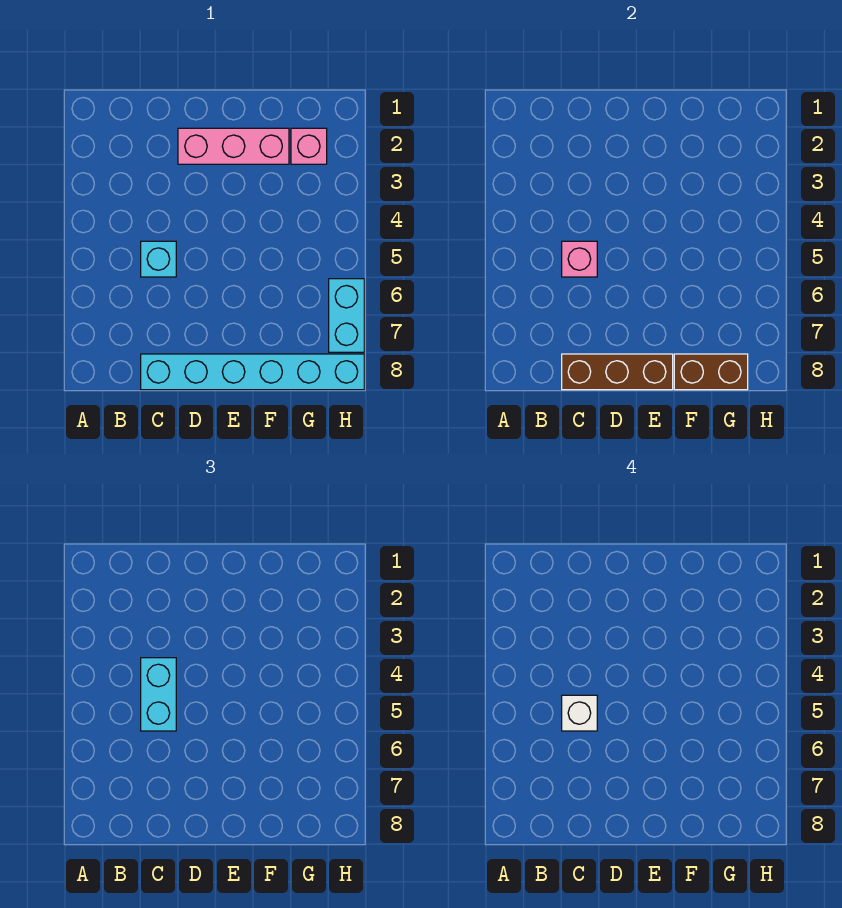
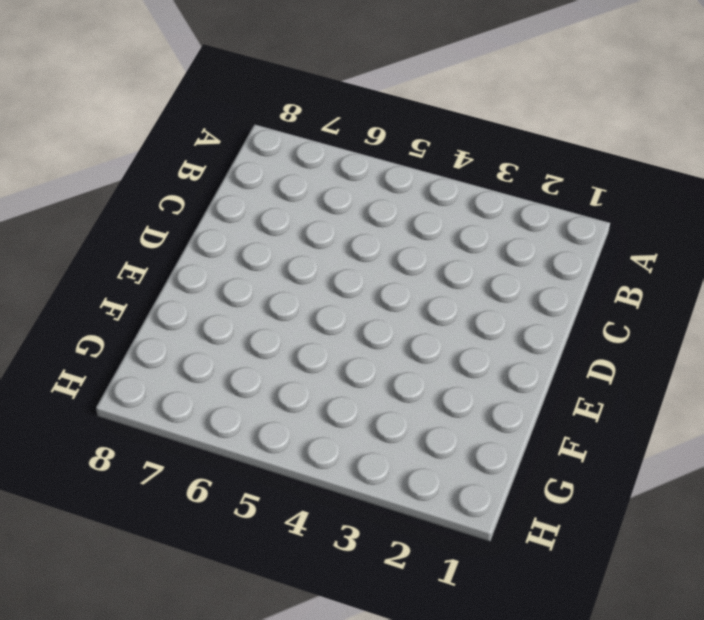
none -> cyan brick C5 level 1
none -> cyan brick C8:H8 level 1

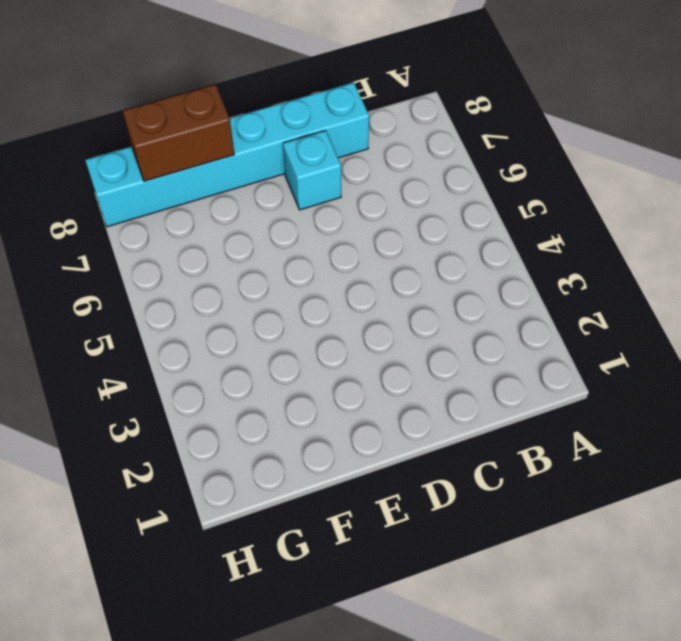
cyan brick D7 level 1 -> cyan brick C5 level 1
none -> pink brick D2:F2 level 1
none -> pink brick G2 level 1

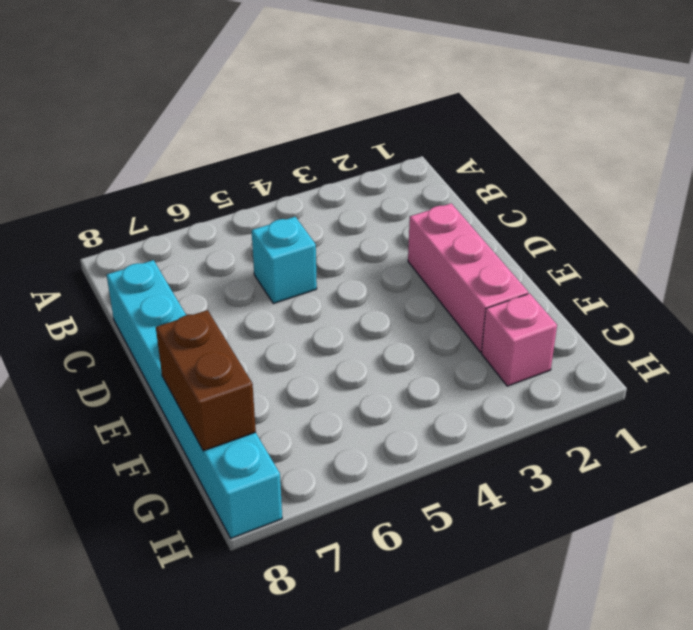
none -> cyan brick H6:H7 level 1
none -> pink brick C5 level 2

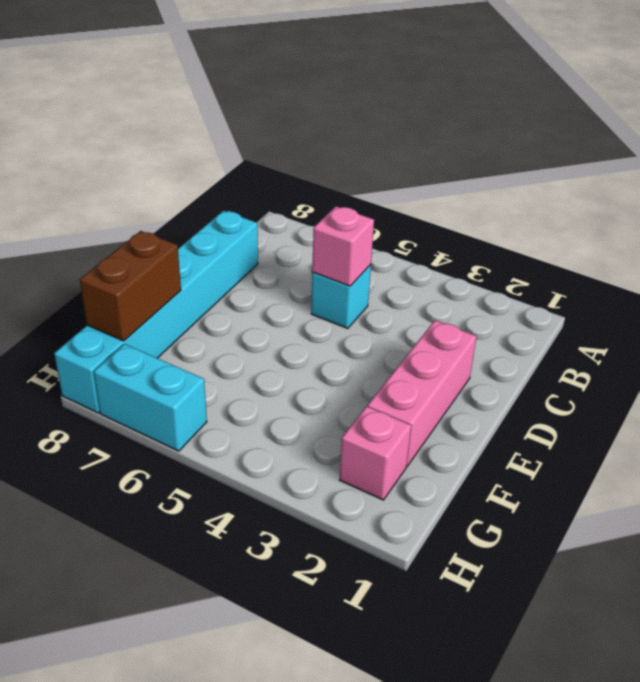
none -> brown brick C8:E8 level 2
none -> cyan brick C4:C5 level 3

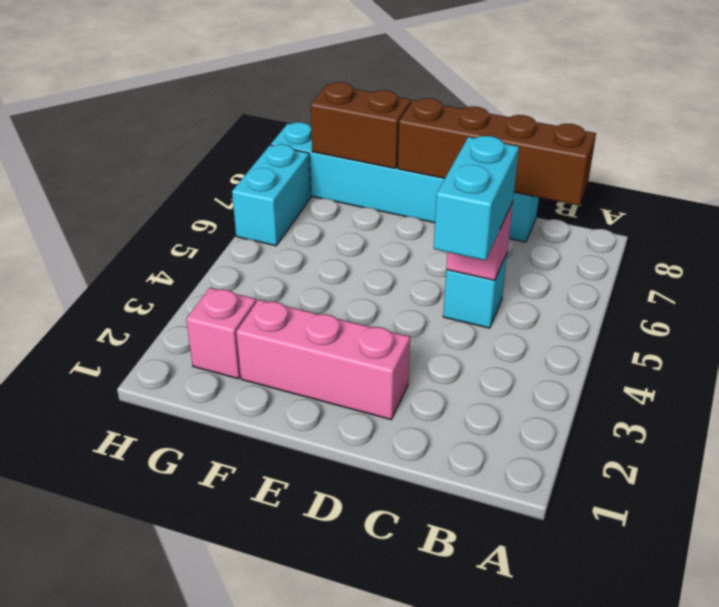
brown brick B8:E8 level 2 -> brown brick C8:E8 level 2
none -> white brick C5 level 4

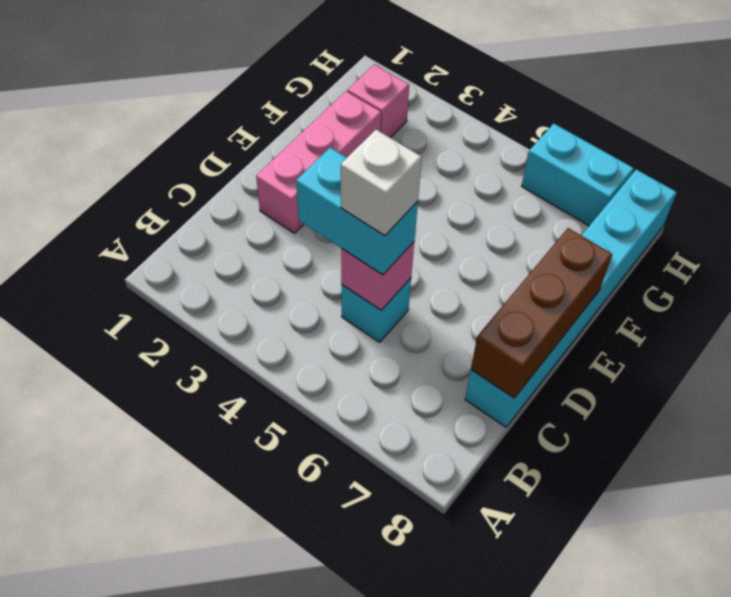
none -> brown brick F8:G8 level 2

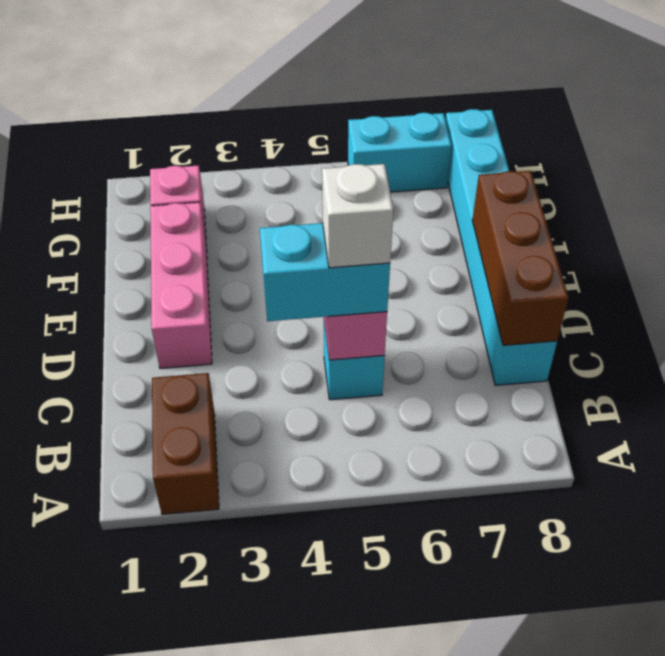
brown brick A2:B2 level 1 -> brown brick F8:G8 level 2

